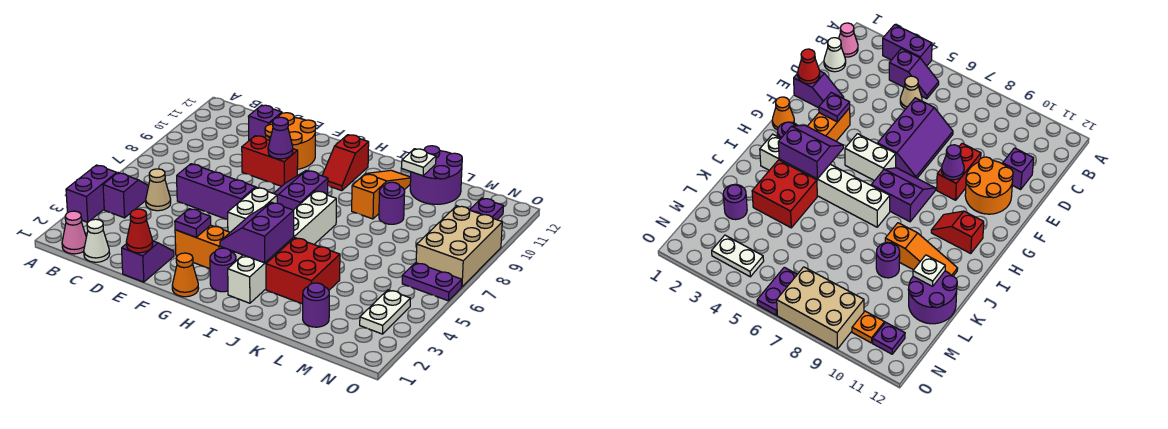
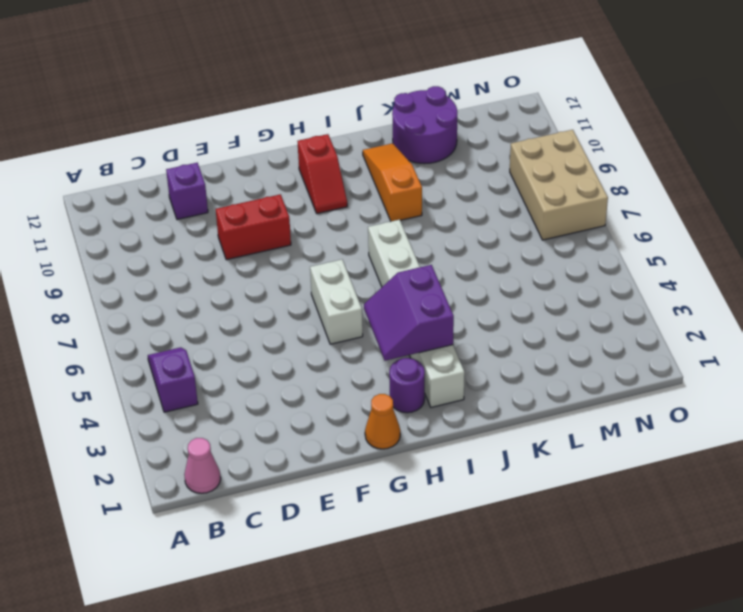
none -> purple brick A3:A4 level 1
none -> white cone C1 level 1
none -> tan cone C5 level 1
none -> purple slope D6:F7 level 1 top 6

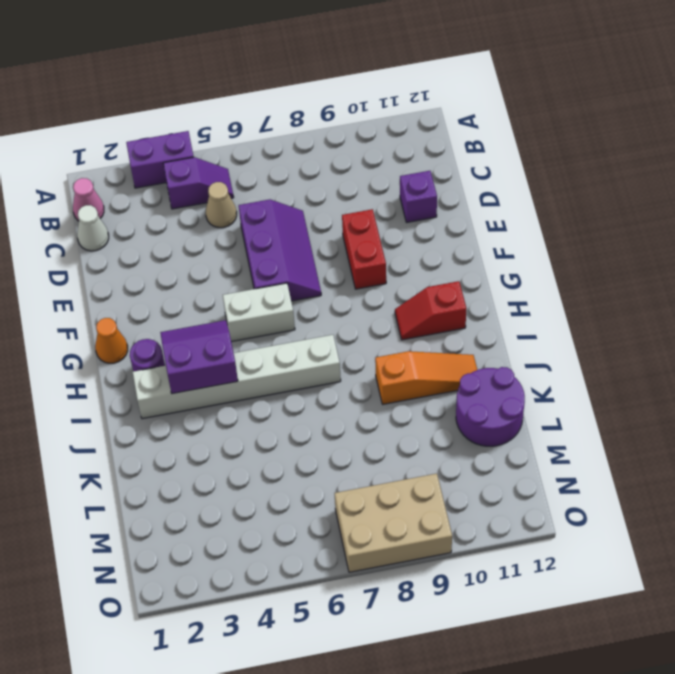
none -> purple slope E1:E2 level 1 top 1
none -> orange round brick E10:F11 level 1
none -> orange brick F3:G3 level 1
none -> purple slope G7:H8 level 1 top H

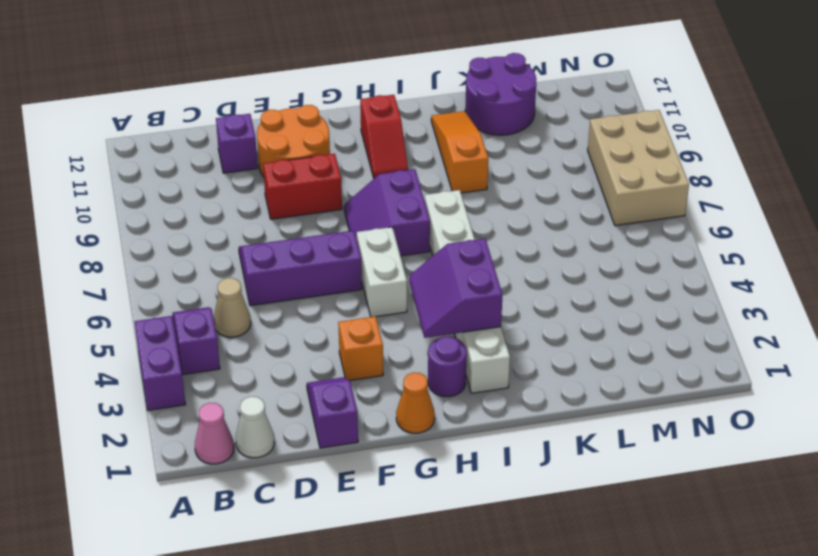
orange brick F3 level 1 -> orange brick F3:G3 level 1
none -> red brick J3:K4 level 1
none -> purple round brick K9 level 1
none -> purple round brick L2 level 1
none -> white plate N3:N4 level 1

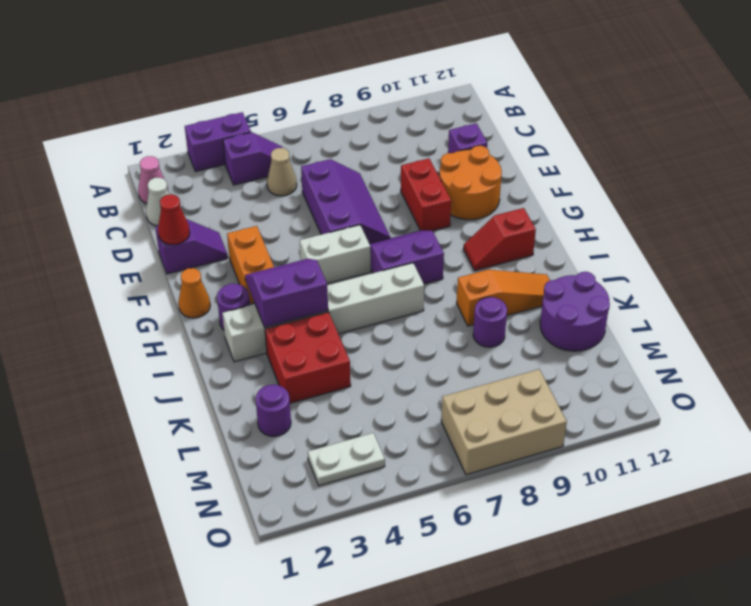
none -> purple plate N6:O6 level 1
none -> orange plate N10 level 1
none -> purple plate N11 level 1
none -> purple plate F3 level 2

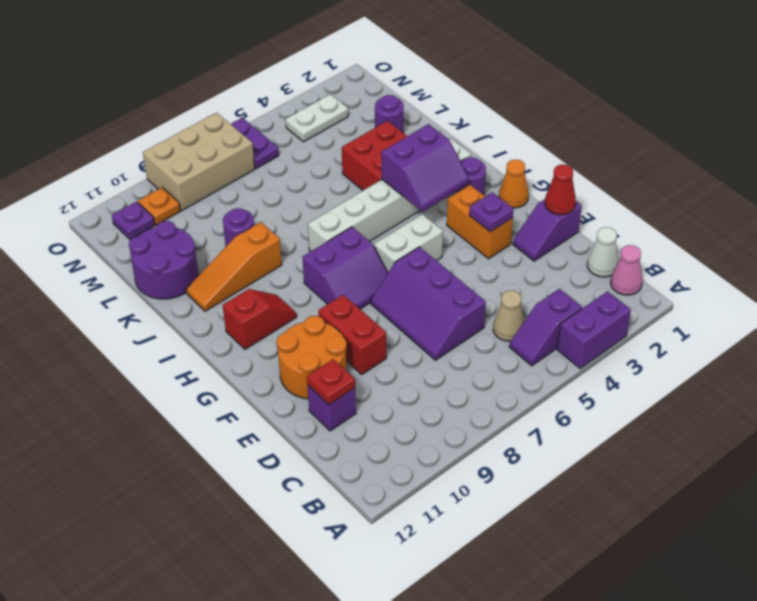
red plate D11 level 2 -> none
none -> purple cone F9 level 2
none -> white plate K11 level 2

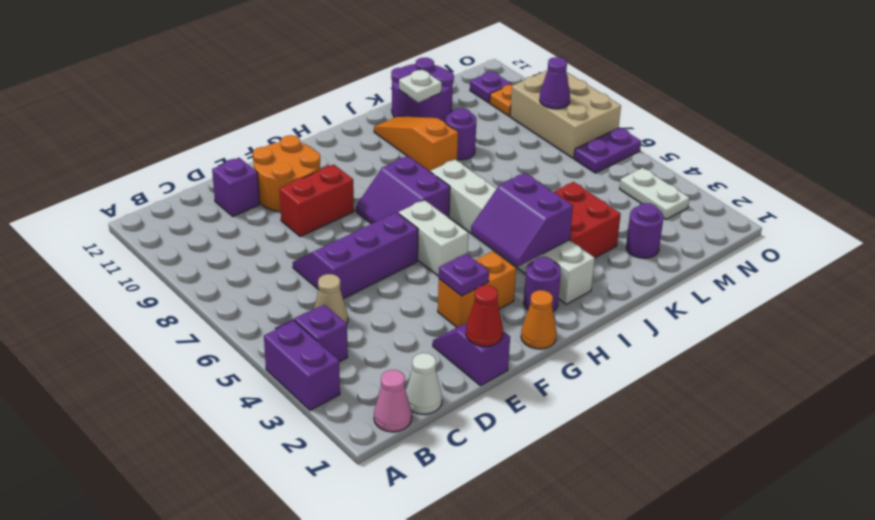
purple cone N8 level 2 -> purple cone F9 level 2
none -> red slope H10:H11 level 1 top 11

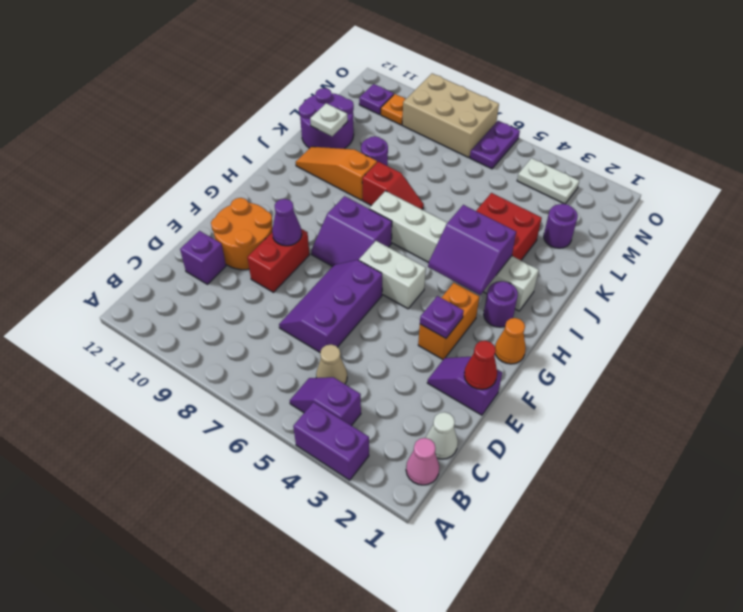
red slope J7:J8 level 1 top 8 -> red slope H10:H11 level 1 top 11

